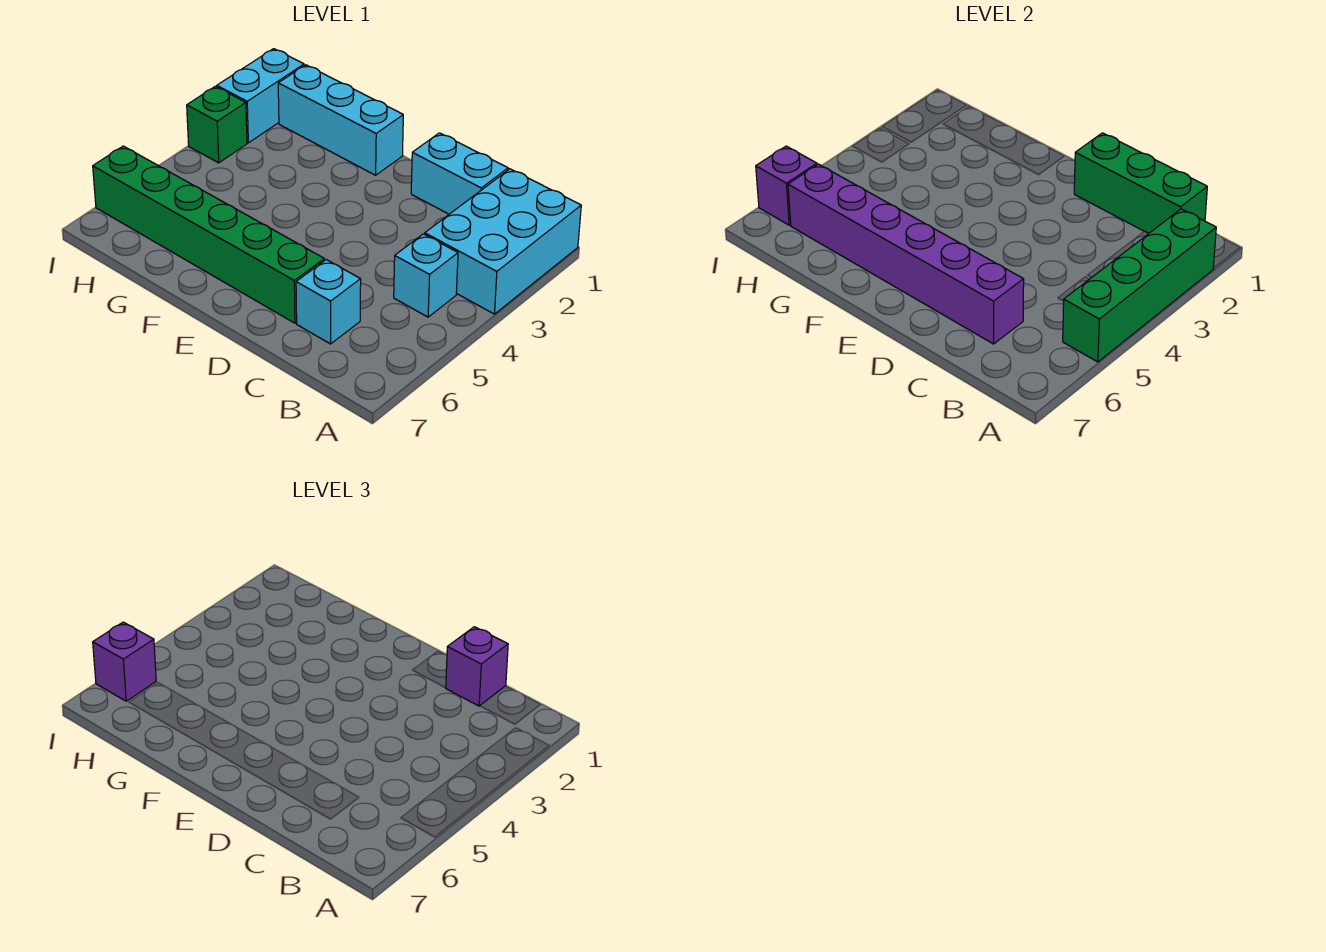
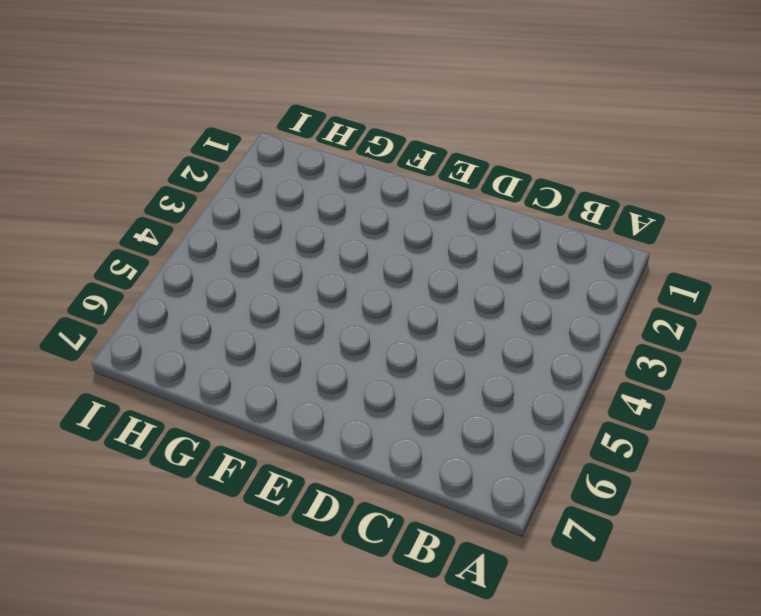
none -> cyan brick A1:B3 level 1
none -> cyan brick B4 level 1
none -> cyan brick C1:D1 level 1

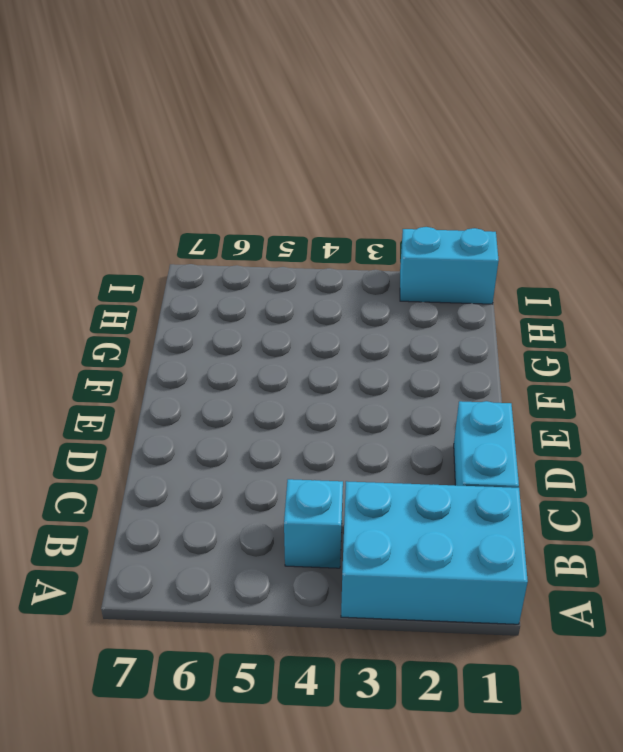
none -> cyan brick C6 level 1
none -> green brick D6:I6 level 1
none -> cyan brick F1:H1 level 1

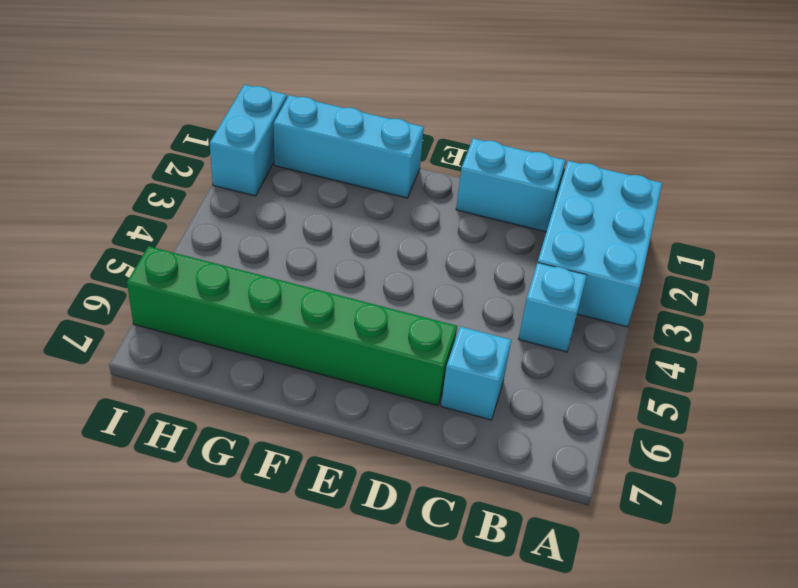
none -> green brick I3 level 1
none -> green brick A2:A5 level 2
none -> green brick B1:D1 level 2

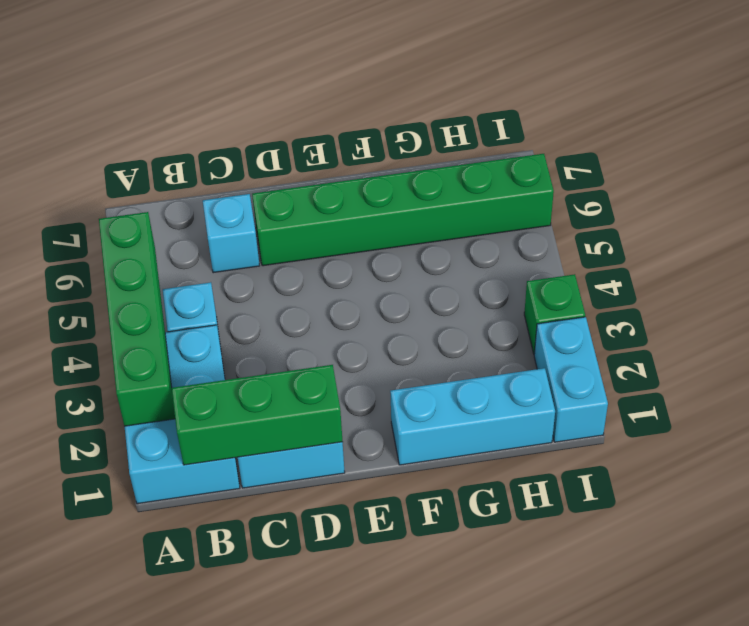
none -> purple brick C6:H6 level 2
none -> purple brick I6 level 2
none -> purple brick C1 level 3

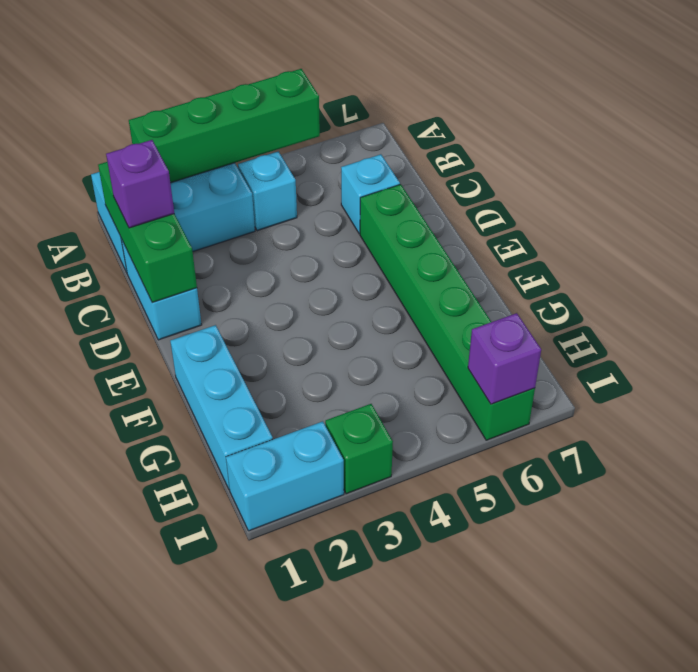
none -> purple brick C6:H6 level 2
none -> purple brick I6 level 3

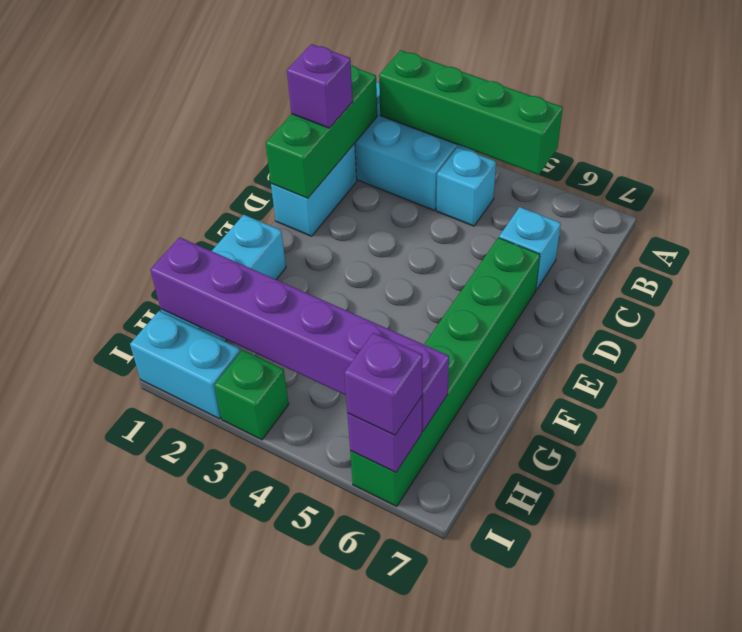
purple brick H1:H6 level 2 -> purple brick C6:H6 level 2

